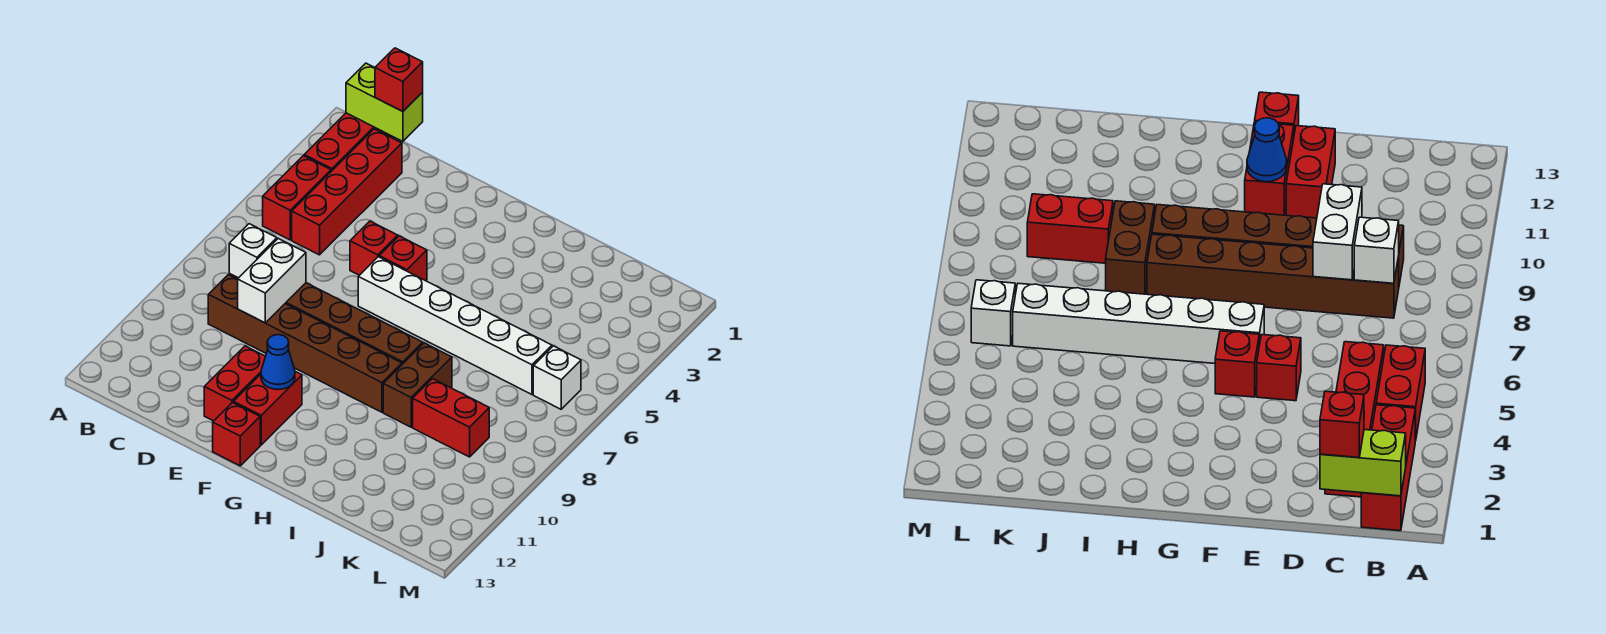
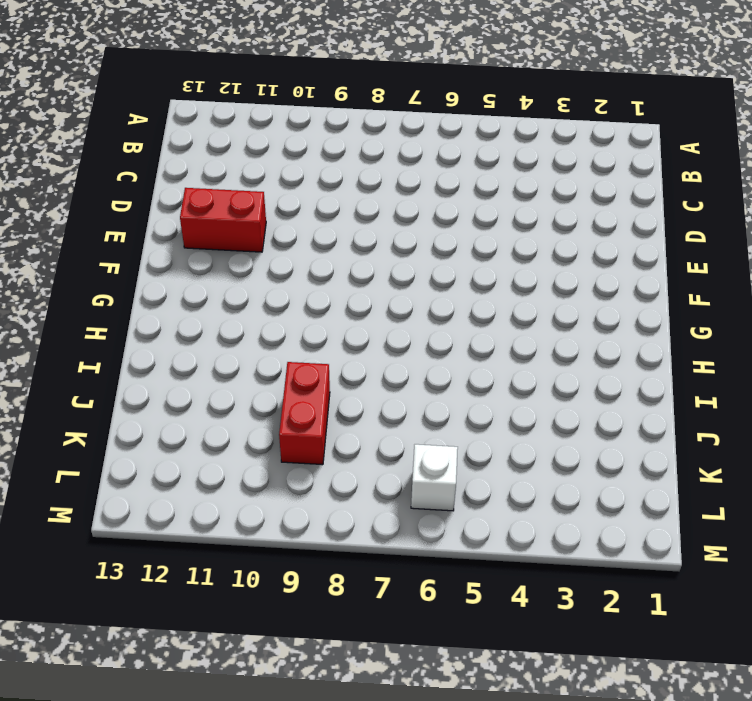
none -> red brick B1:B3 level 1
none -> red brick B4:B5 level 1
none -> red brick C2:C5 level 1

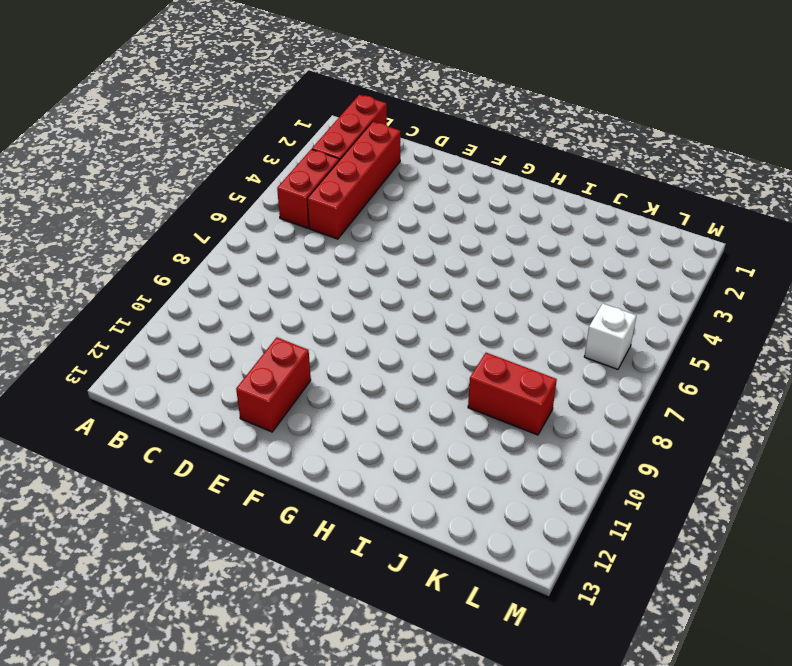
none -> brown brick C8:H8 level 1
none -> brown brick C9:H9 level 1
none -> red brick E5 level 1

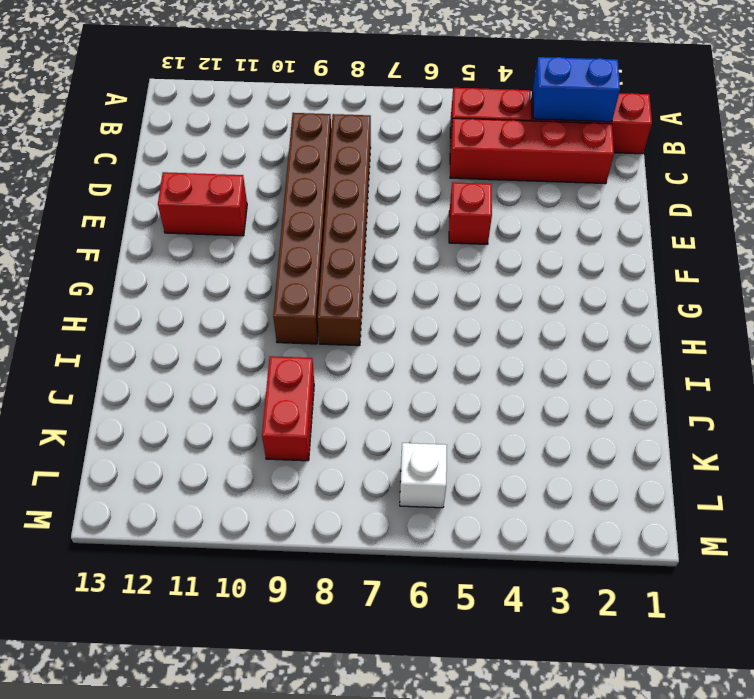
blue brick B2:B3 level 2 -> none
none -> red brick F5 level 1
none -> white brick F6:K6 level 1
none -> red brick F11:F12 level 1

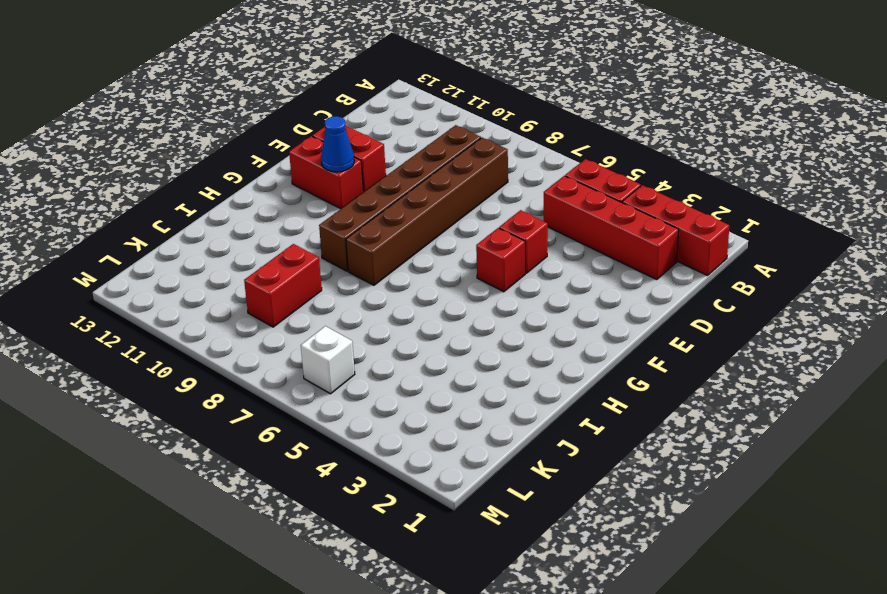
none -> white brick F6:K6 level 1
none -> red brick F13 level 1
none -> brown brick I8:I9 level 1

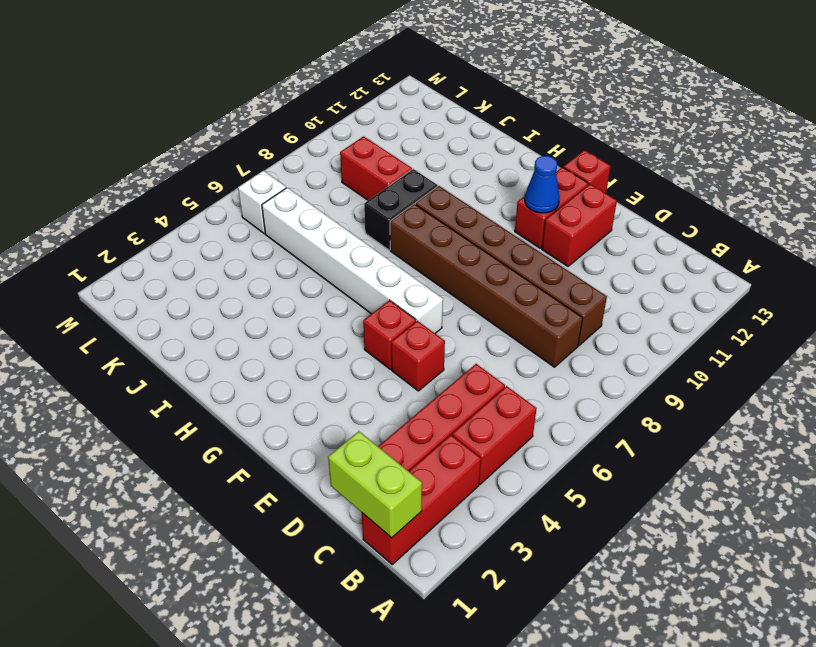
black brick I8:I9 level 1 -> brown brick I8:I9 level 1
none -> white brick C8 level 2
none -> white brick D8:D9 level 2
none -> red brick C1 level 3

